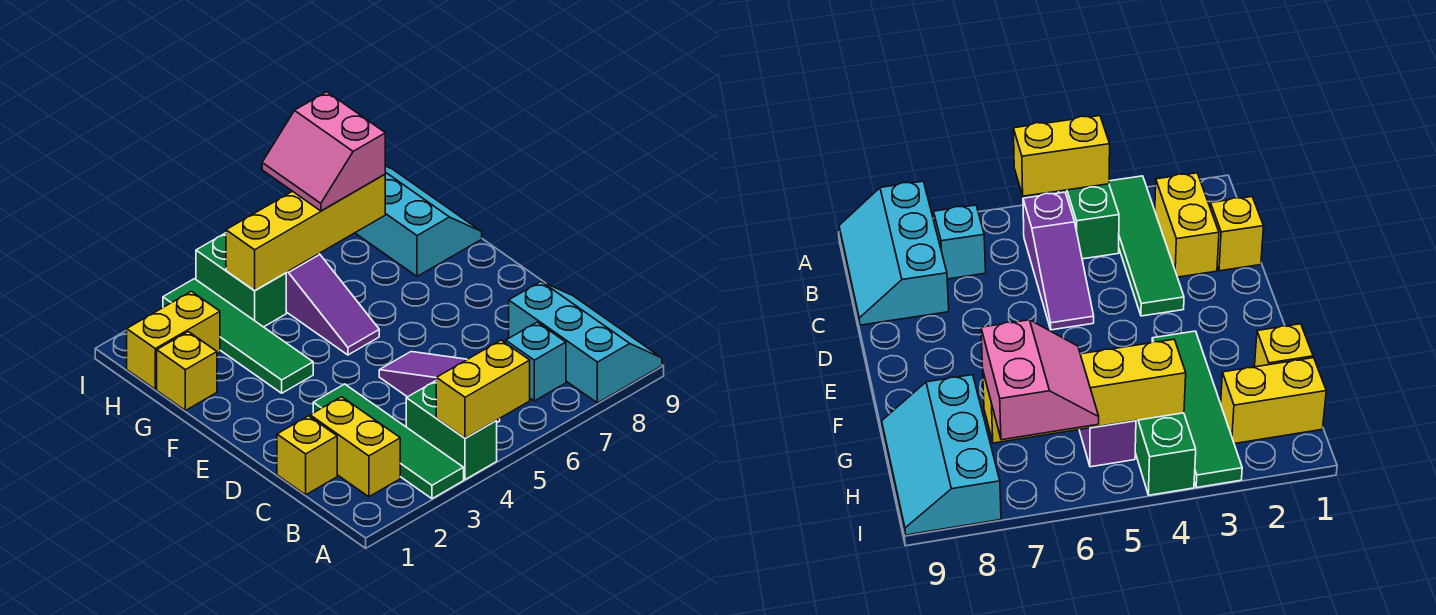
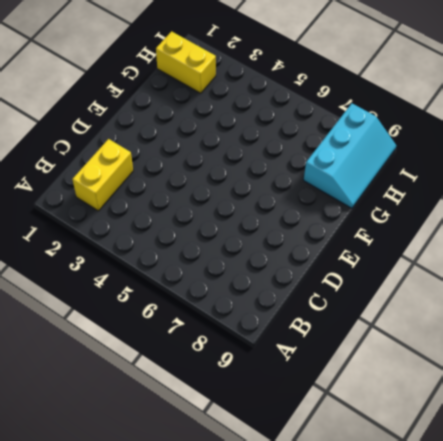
none -> green tile A3:D3 level 1
none -> green brick A4:B4 level 1
none -> cyan slope A8:C9 level 1 top 8

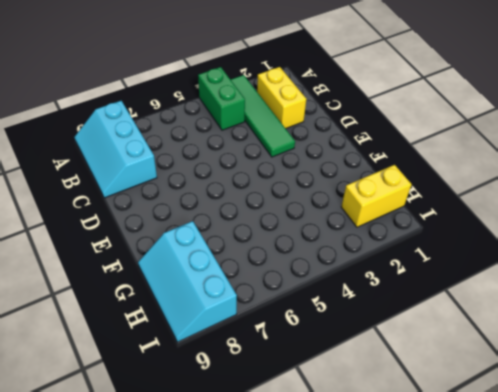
none -> purple slope B5:D5 level 1 top B
none -> cyan brick B7 level 1
none -> yellow brick C1 level 1

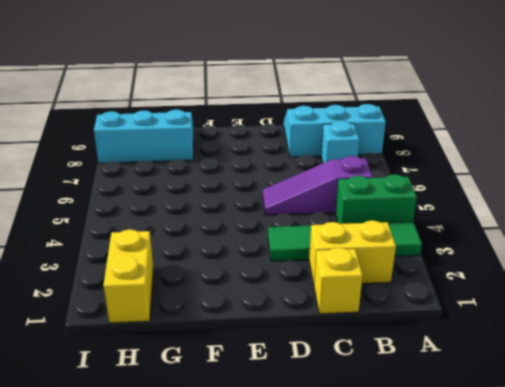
none -> green tile F3:I3 level 1
none -> purple slope F5:H5 level 1 top H
none -> yellow brick G1 level 1

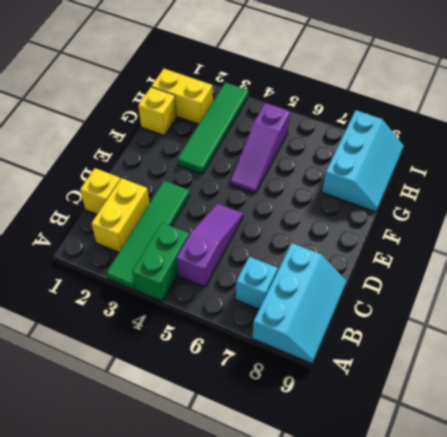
none -> green brick H4:I4 level 1
none -> yellow brick A4:A5 level 2
none -> yellow brick H4:H7 level 2

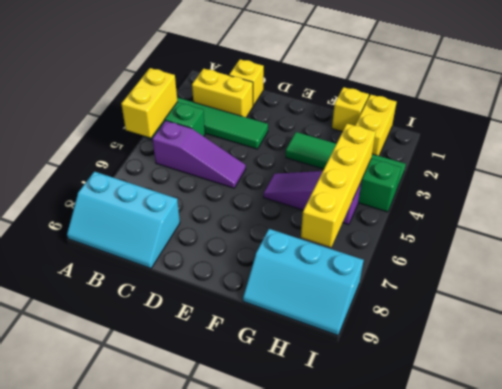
none -> cyan brick B7 level 1
none -> pink slope H6:I7 level 3 top 7

